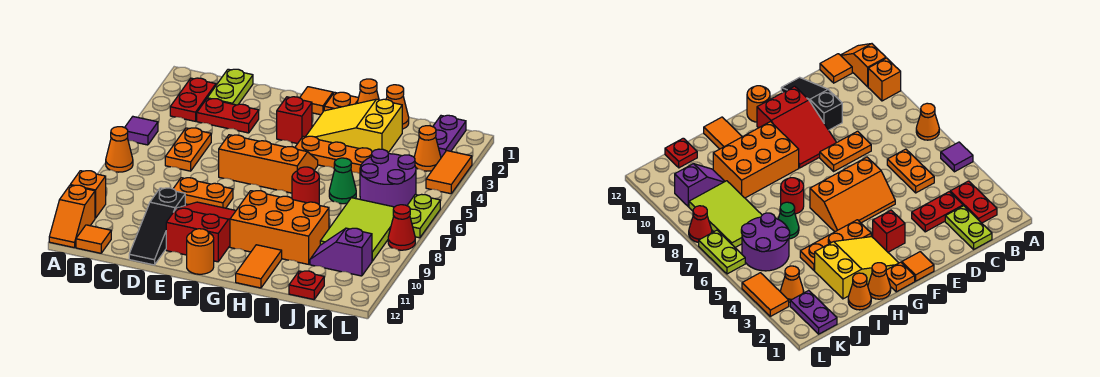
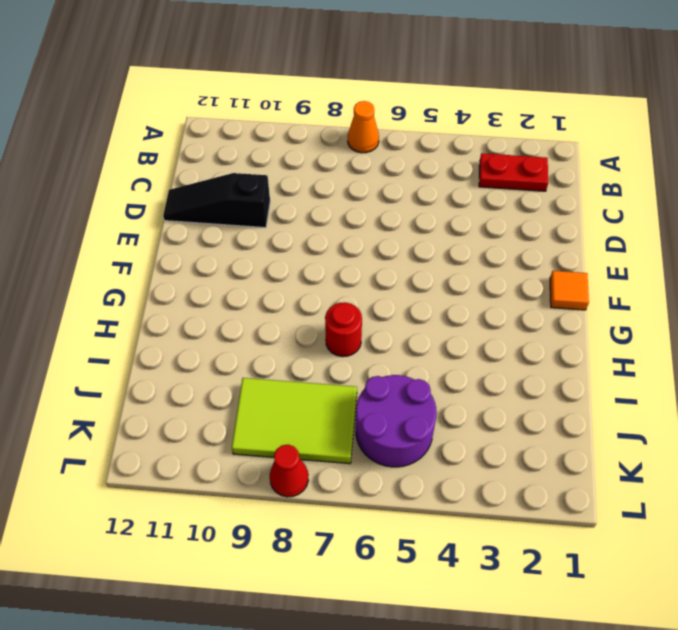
none -> purple tile A5 level 1
none -> orange brick A10 level 1
none -> orange slope A11:A12 level 1 top 11
none -> orange tile B12 level 1

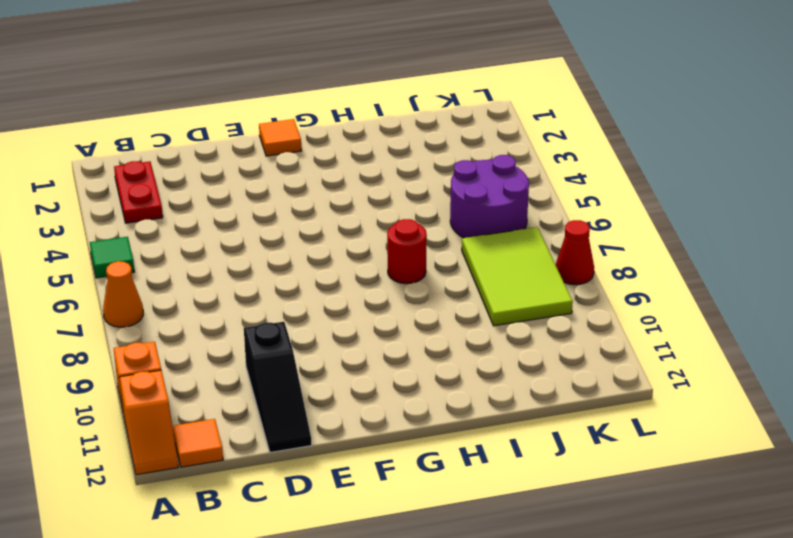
green tile A5 level 1 -> purple tile A5 level 1
none -> lime plate C1:C2 level 1
none -> red plate C3:D3 level 1
none -> orange plate C5:C6 level 1
none -> orange plate D8:E8 level 1

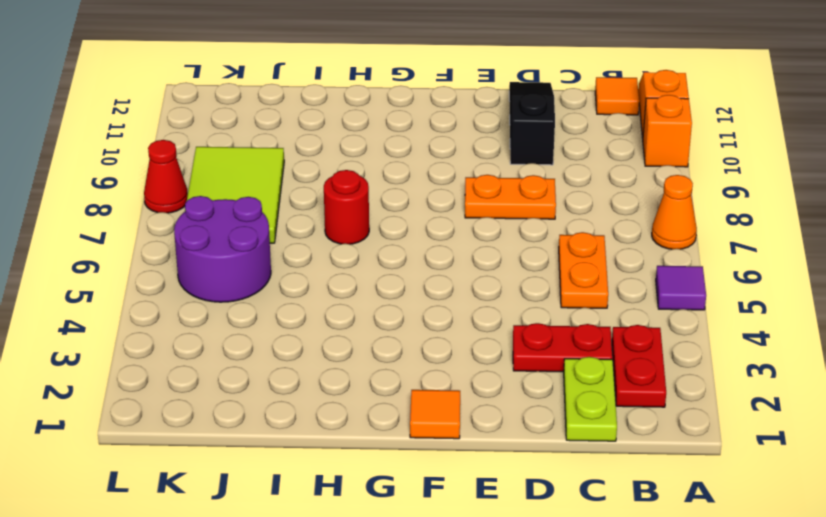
none -> orange slope E5:G6 level 1 top 6
none -> red slope E9:F11 level 1 top 11
none -> red brick F3 level 1
none -> orange round brick F12 level 1

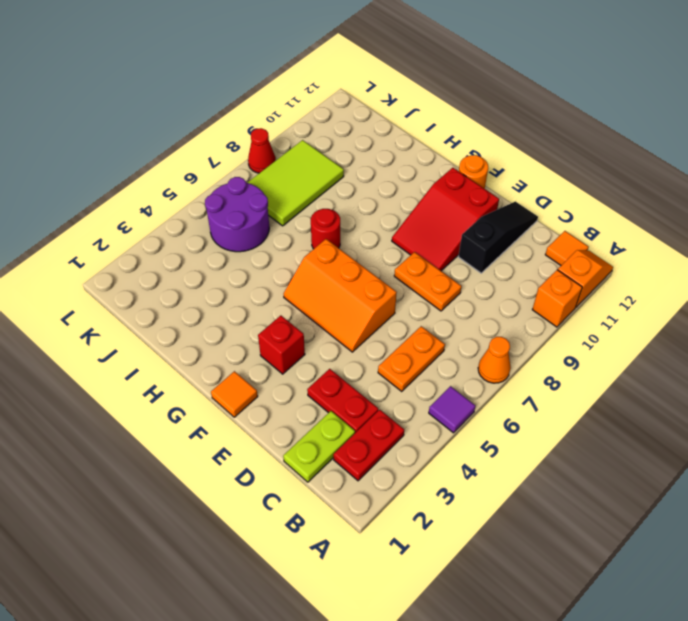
none -> orange plate G1 level 1
none -> yellow slope G2:I3 level 1 top I
none -> orange plate G4:I4 level 1
none -> orange brick G9:I10 level 1

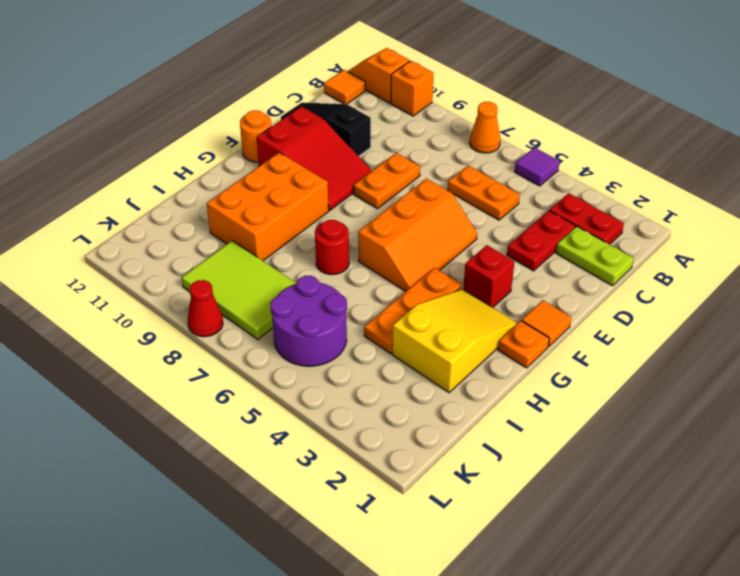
none -> orange cone H1 level 1
none -> orange tile H11:H12 level 1
none -> orange cone I1 level 1
none -> green cone I6 level 1

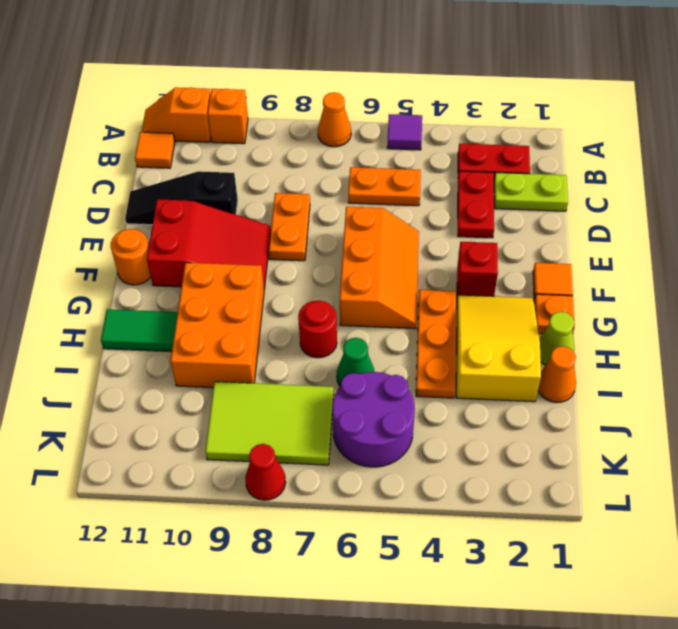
lime cone H1 level 1 -> orange cone H1 level 1
green tile H11:H12 level 1 -> orange tile H11:H12 level 1
none -> purple slope J10:K10 level 1 top K
none -> red plate J12 level 1
none -> purple plate K1:K2 level 1
none -> orange cone K3 level 1

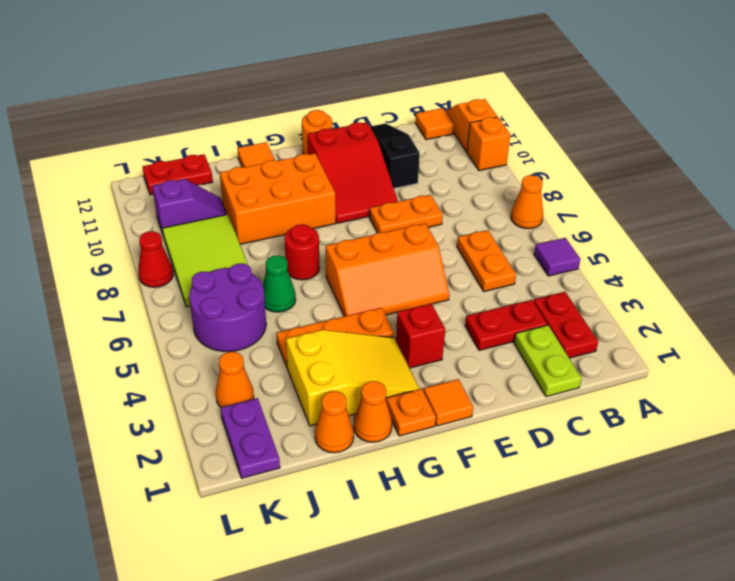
red plate J12:K12 level 1 -> red plate J12 level 1
none -> orange tile L3:L4 level 1
none -> lime plate L6:L7 level 1

